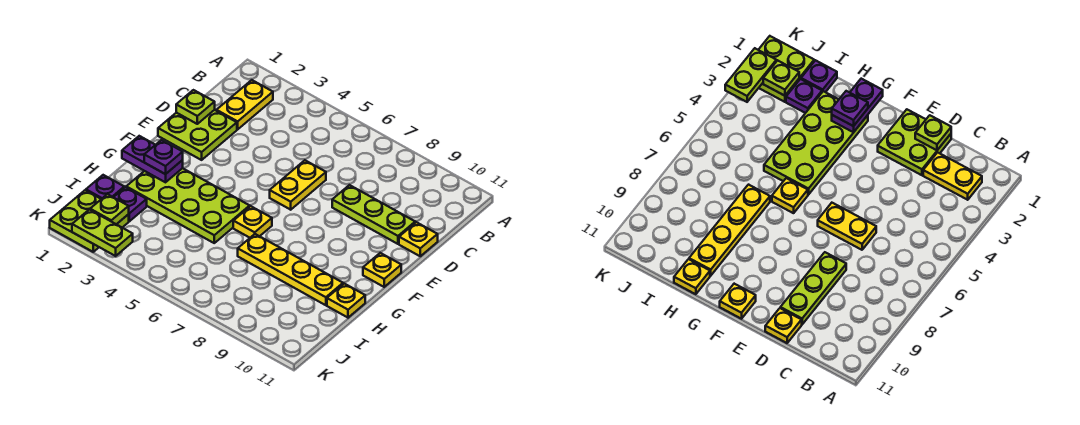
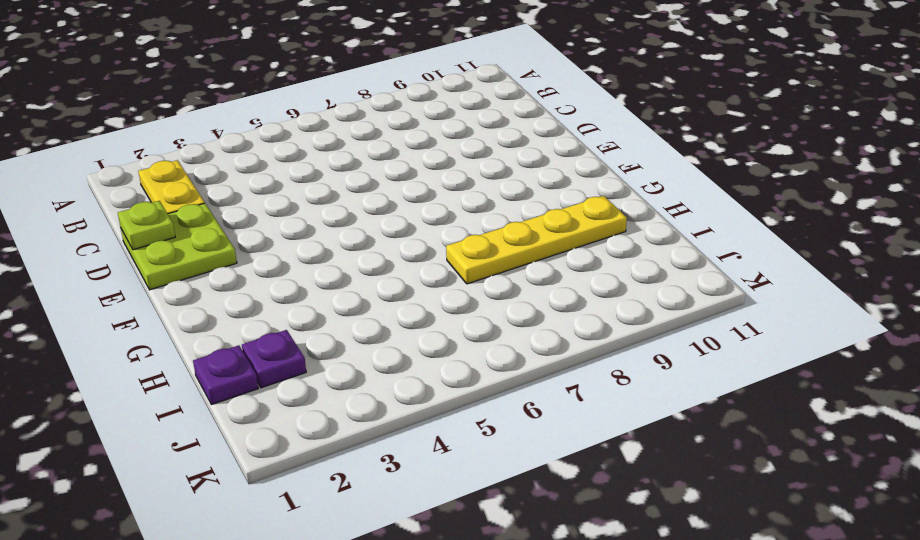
none -> yellow plate D6:E6 level 1
none -> lime plate D8:D10 level 1
none -> yellow plate D11 level 1

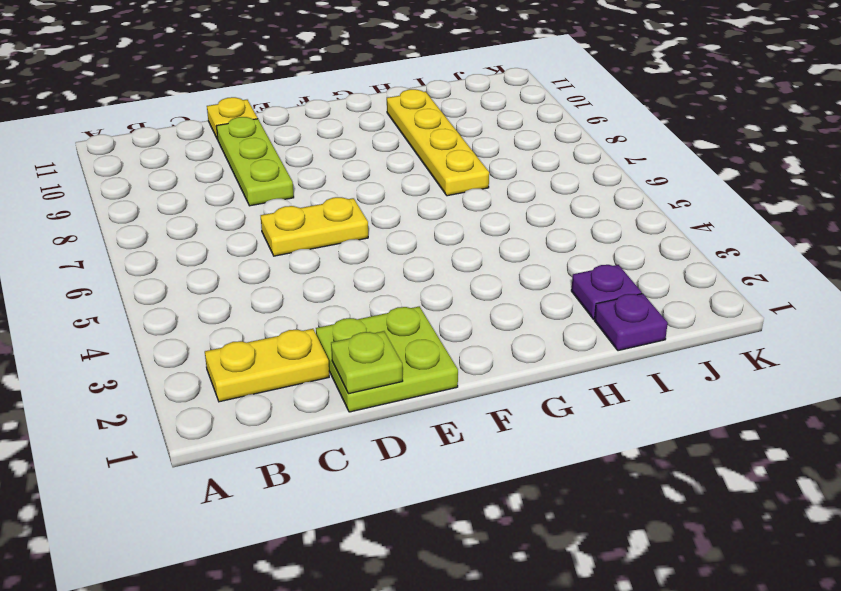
none -> yellow plate F11 level 1
none -> lime plate G2:H5 level 1
none -> yellow plate G6 level 1

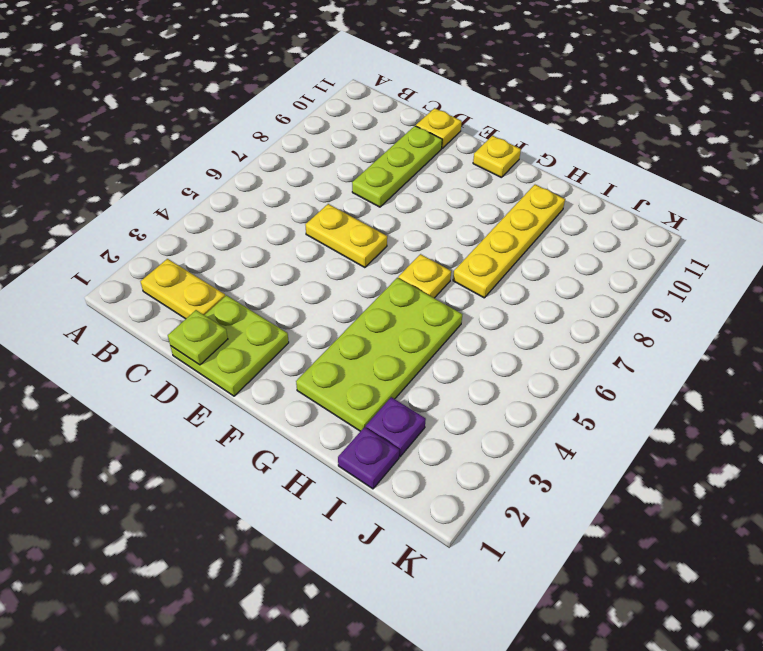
none -> yellow plate H11 level 1
none -> lime plate J1:K2 level 1
none -> purple plate G1:G2 level 2

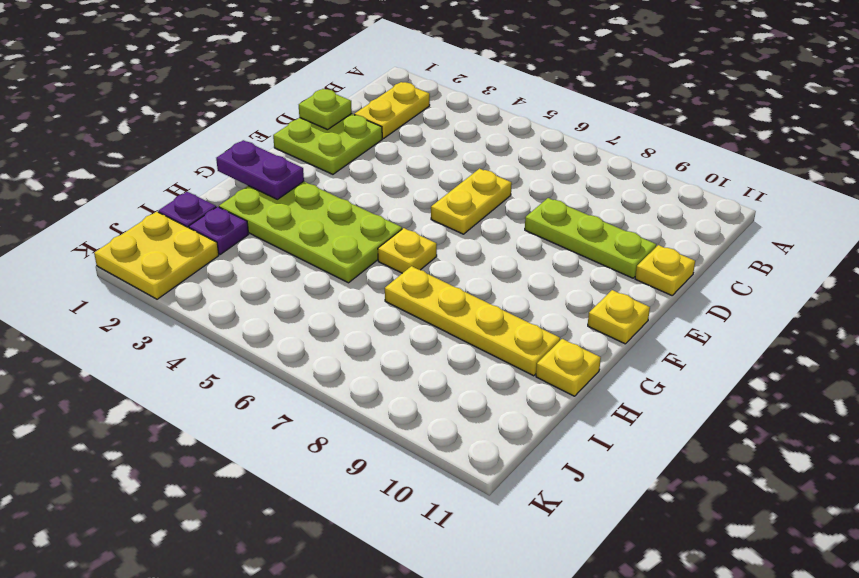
yellow plate J1:K2 level 1 -> lime plate J1:K2 level 1
none -> lime plate J2 level 2
none -> lime plate K2:K3 level 2
none -> purple plate G2 level 3

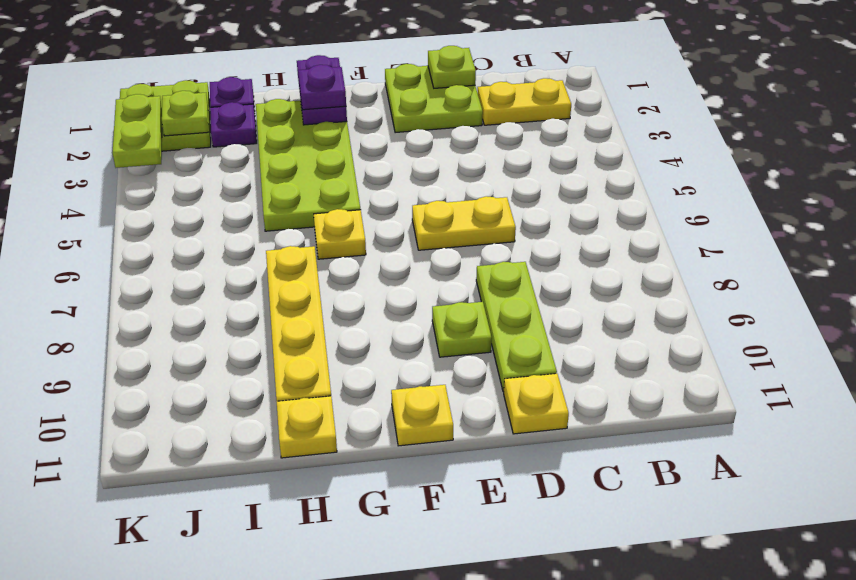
lime plate E9 level 1 -> none

